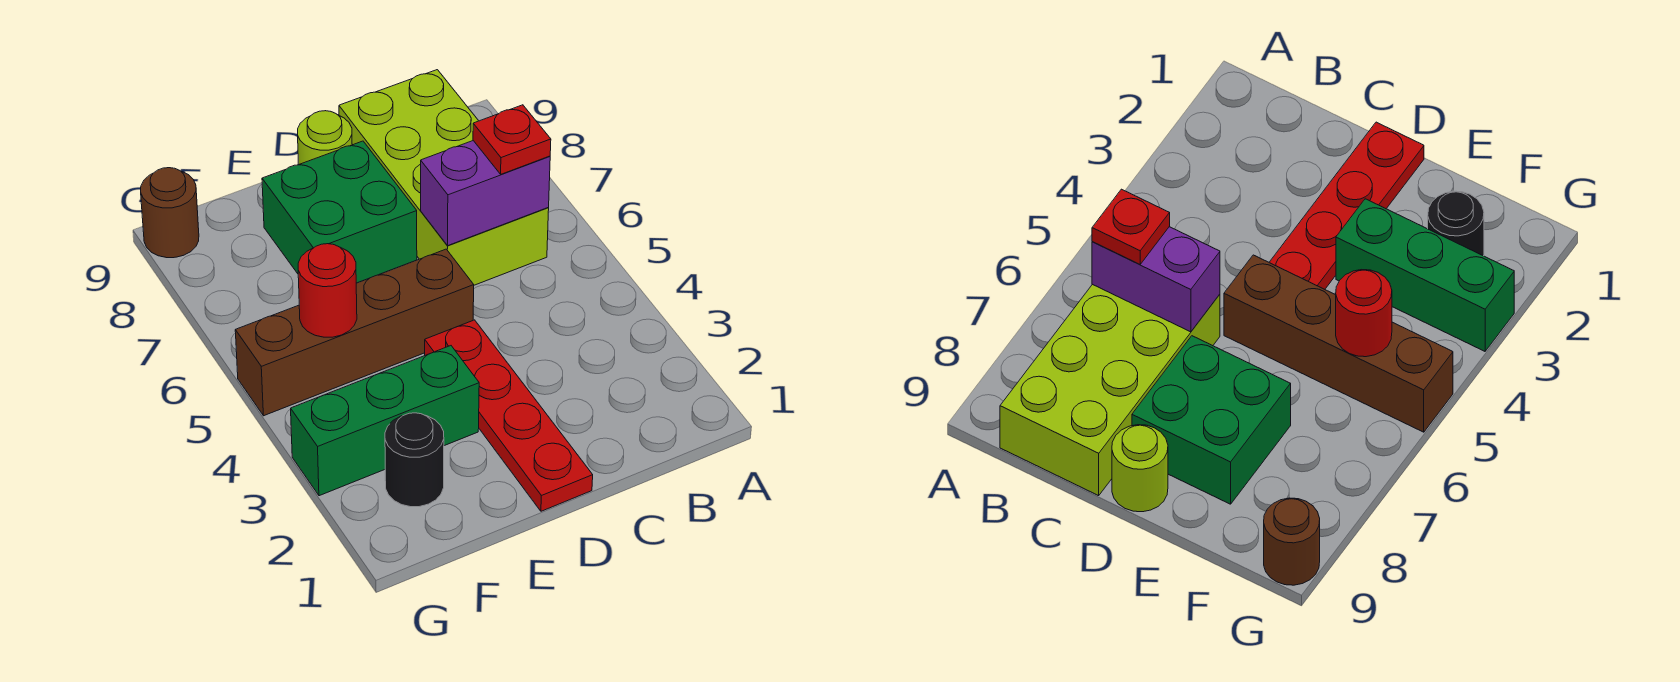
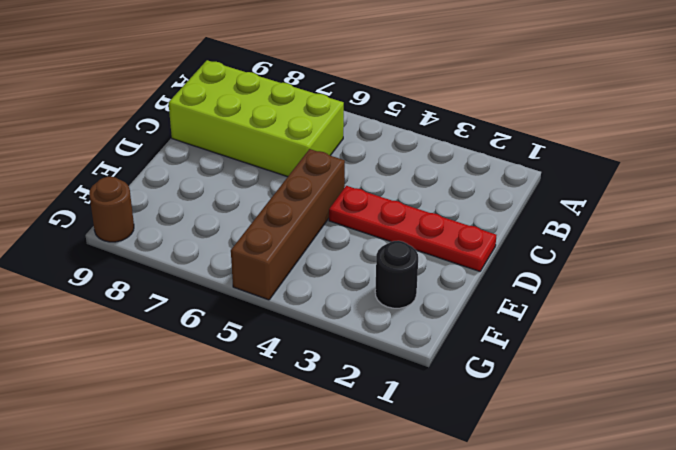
none -> green brick D7:E8 level 1
none -> lime round brick D9 level 1

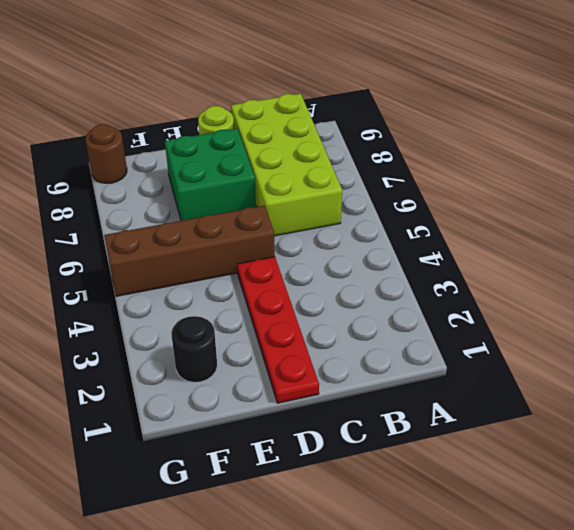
none -> green brick E3:G3 level 1
none -> purple brick B6:C6 level 2

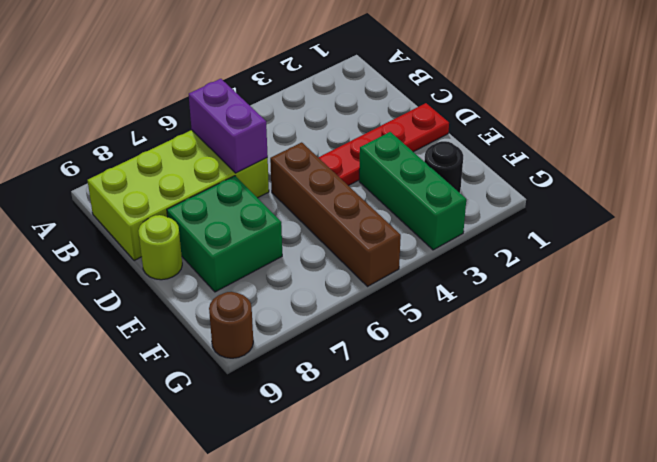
none -> red round brick F5 level 2
none -> red plate B6 level 3

